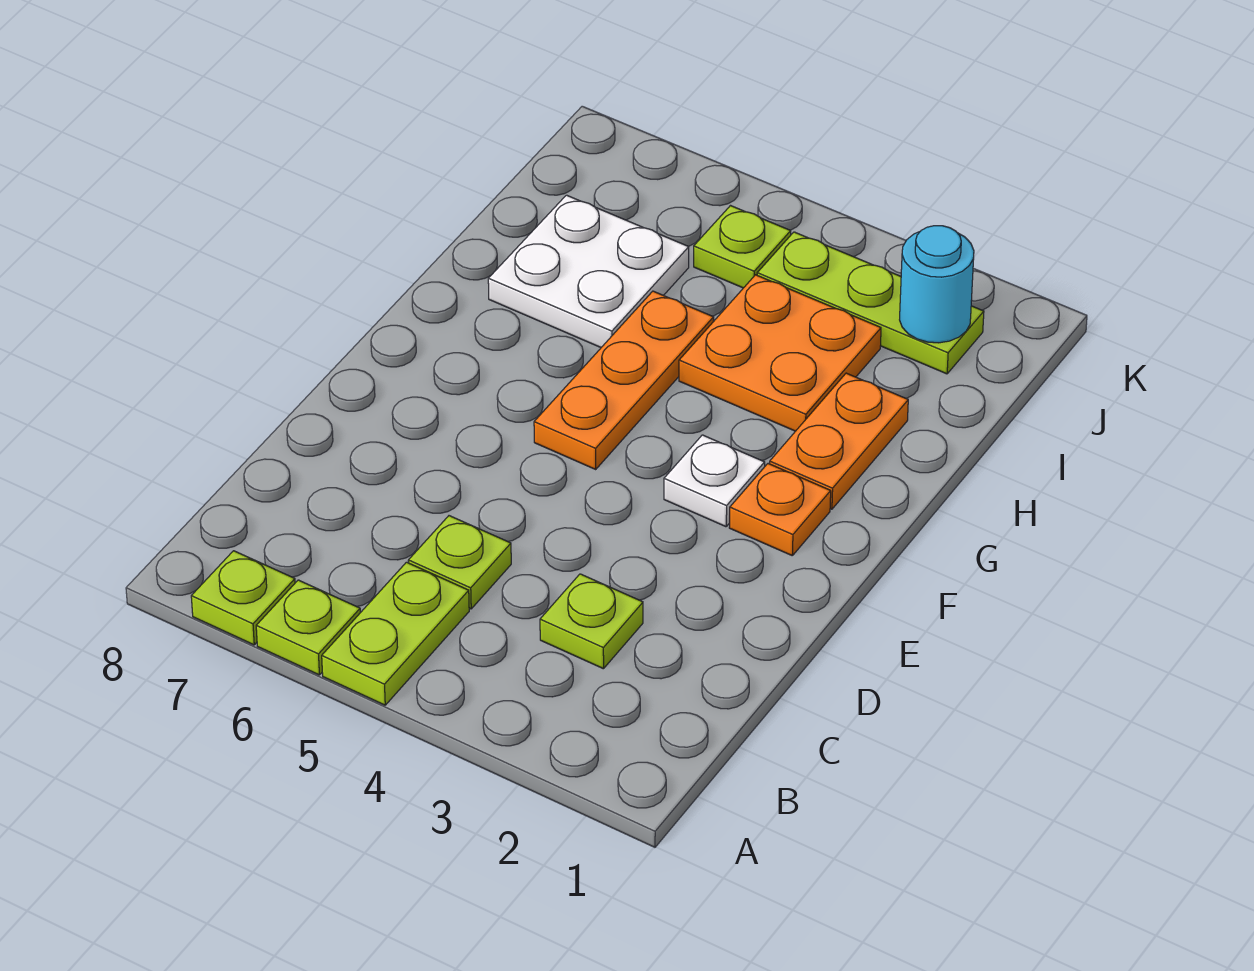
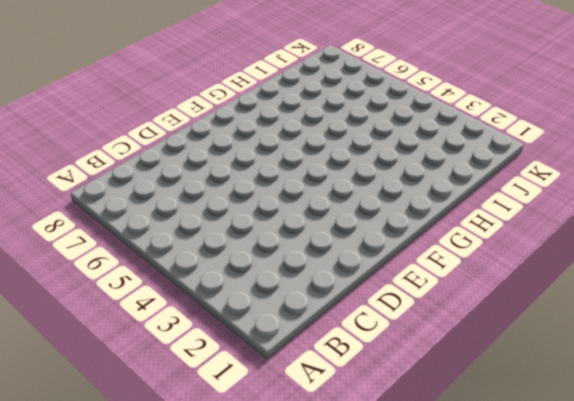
none -> lime plate A5:B5 level 1
none -> lime plate A6 level 1
none -> lime plate A7 level 1

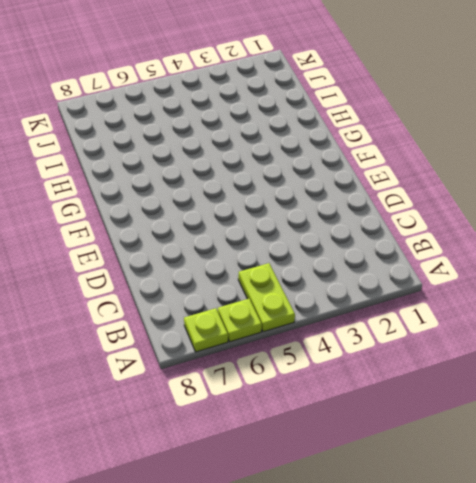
none -> lime plate C3 level 1
none -> lime plate C5 level 1
none -> orange plate F2 level 1

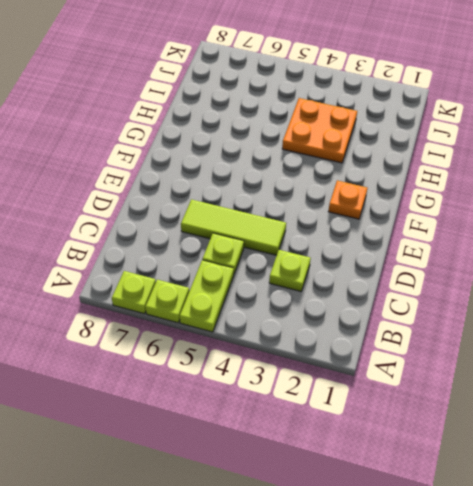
lime tile D4:D6 level 1 -> none
none -> white plate F3 level 1
none -> orange plate F5:H5 level 1
none -> orange plate G2:H2 level 1

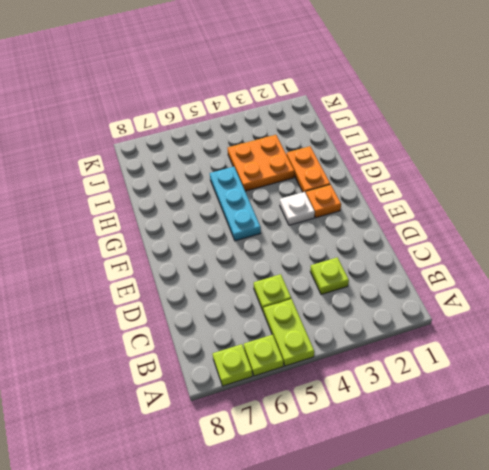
cyan plate F5:H5 level 1 -> orange plate F5:H5 level 1
none -> white plate H6:I7 level 1
none -> lime plate J2:J4 level 1
none -> lime plate J5 level 1

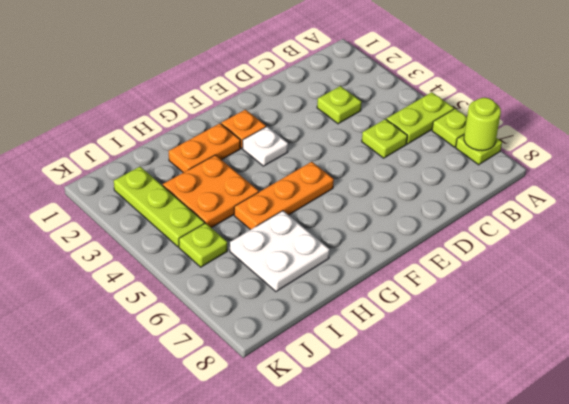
lime round brick A7 level 2 -> none
none -> cyan round brick J2 level 2

